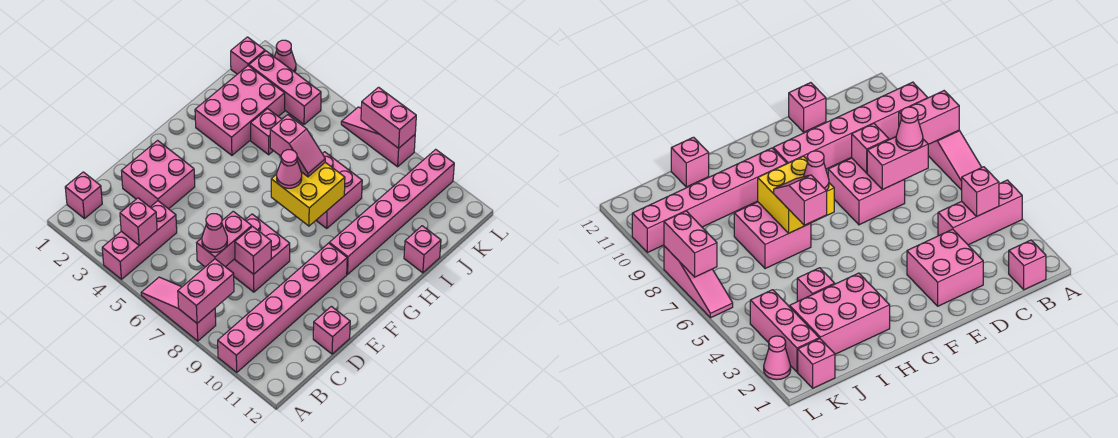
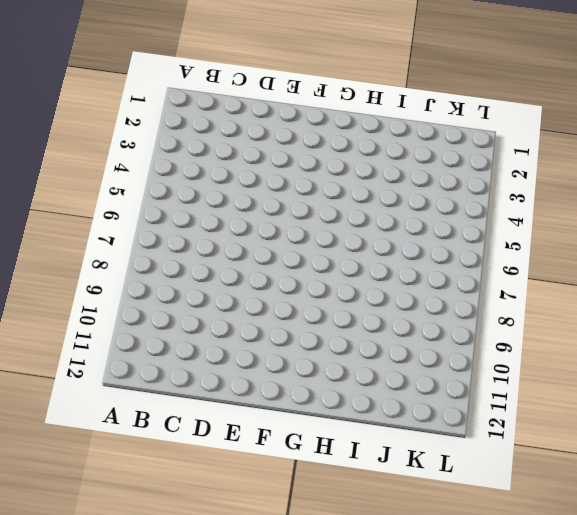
none -> pink brick A4:C4 level 1
none -> pink slope A6:A8 level 1 top 8
none -> pink brick A10:F10 level 1

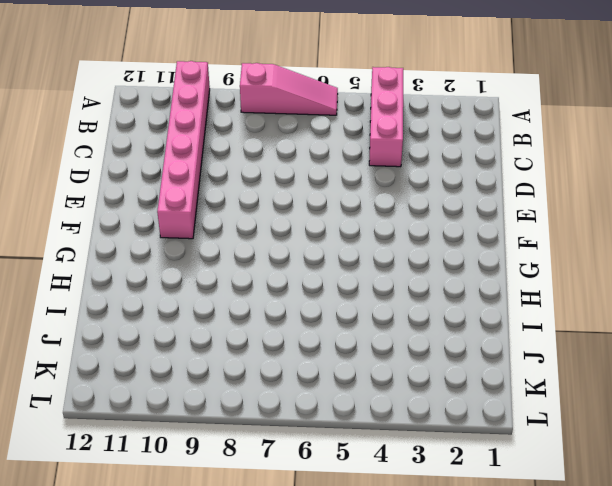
none -> pink brick B1 level 1
none -> pink brick D2:E3 level 1
none -> pink brick D7:E8 level 1

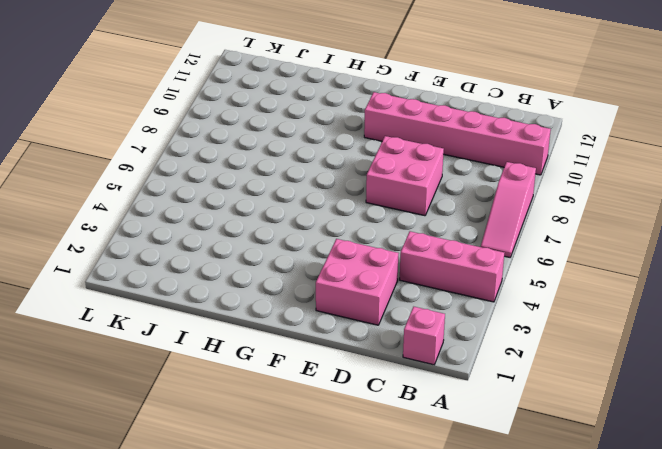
none -> pink brick D12 level 1
none -> pink brick G10:L10 level 1
none -> pink brick H2:J3 level 1

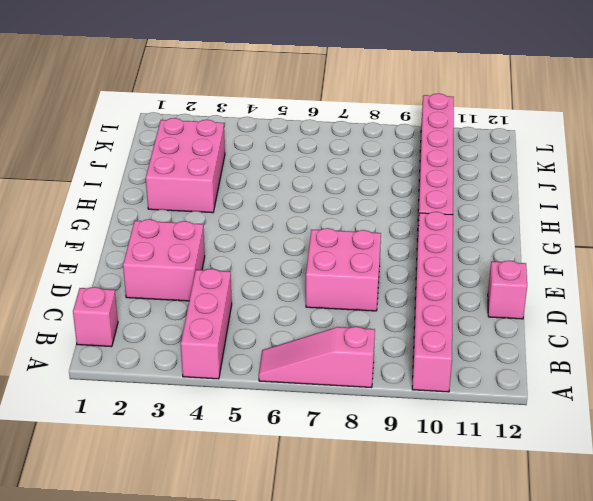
none -> pink brick H7:I8 level 1
none -> pink brick I4 level 1
none -> pink brick I12 level 1

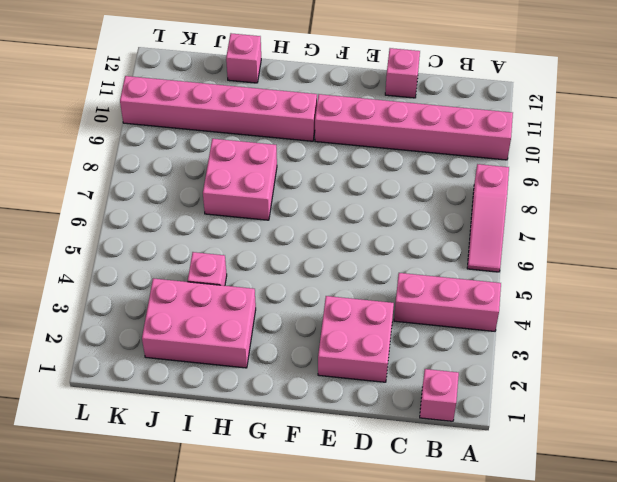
none -> pink brick D7:E8 level 1
none -> pink brick K1 level 1
none -> pink brick K2:K4 level 1

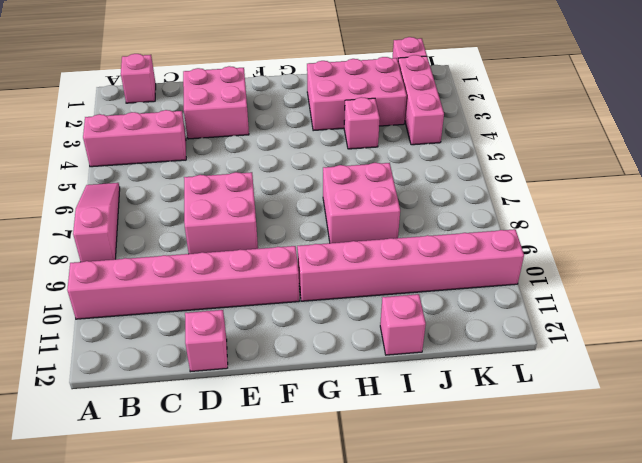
none -> pink cone L2 level 1
none -> pink slope L6:L8 level 1 top 8
none -> pink brick A8:B8 level 2

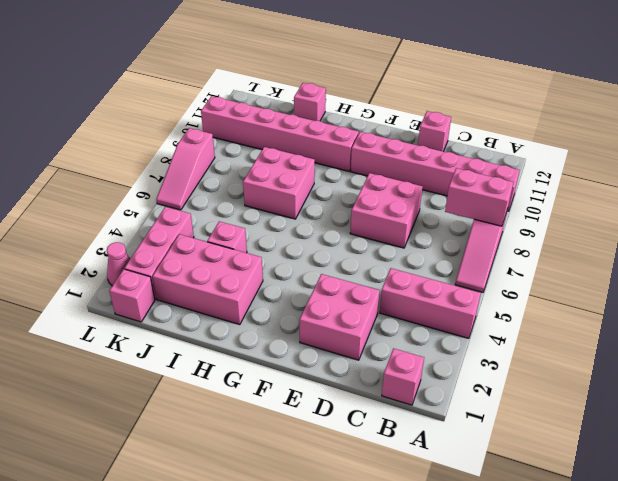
none -> pink brick B4 level 2
none -> pink brick C7:D7 level 2
none -> pink brick D8 level 2

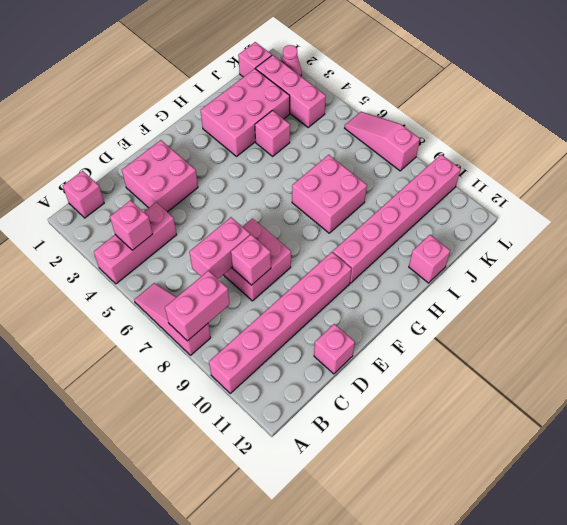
none -> yellow brick G7:H8 level 2
none -> pink brick L7:L8 level 2
none -> pink cone C7 level 3

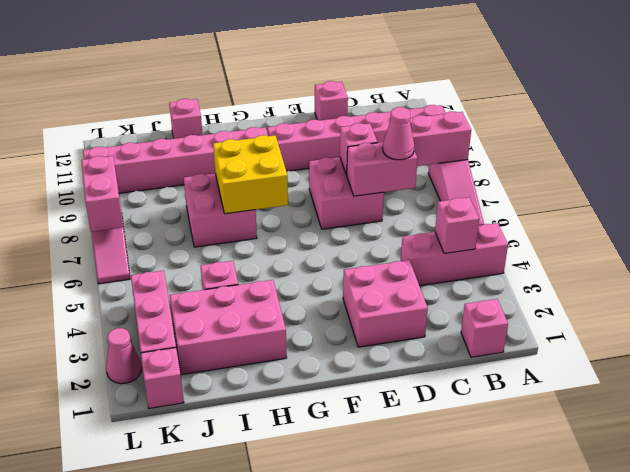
none -> pink cone G7 level 3
none -> pink slope H6:H7 level 3 top 6

